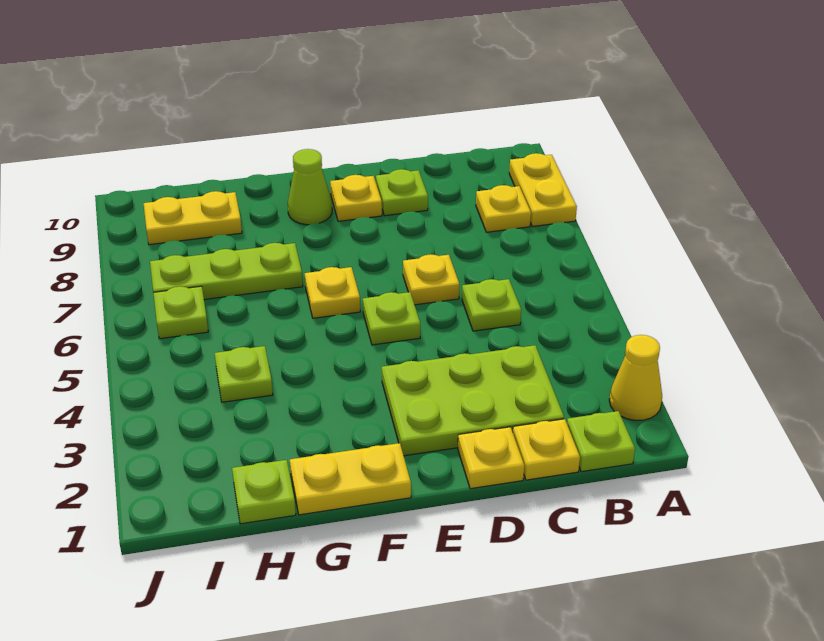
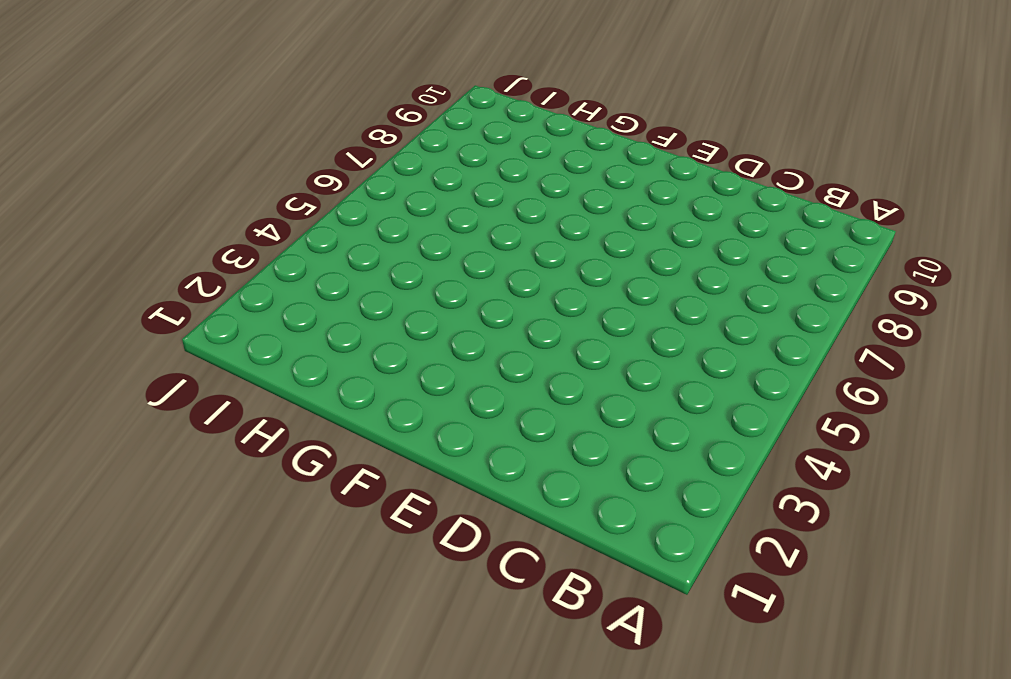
none -> yellow cone A2 level 1
none -> yellow plate A8:A9 level 1
none -> lime plate B1 level 1

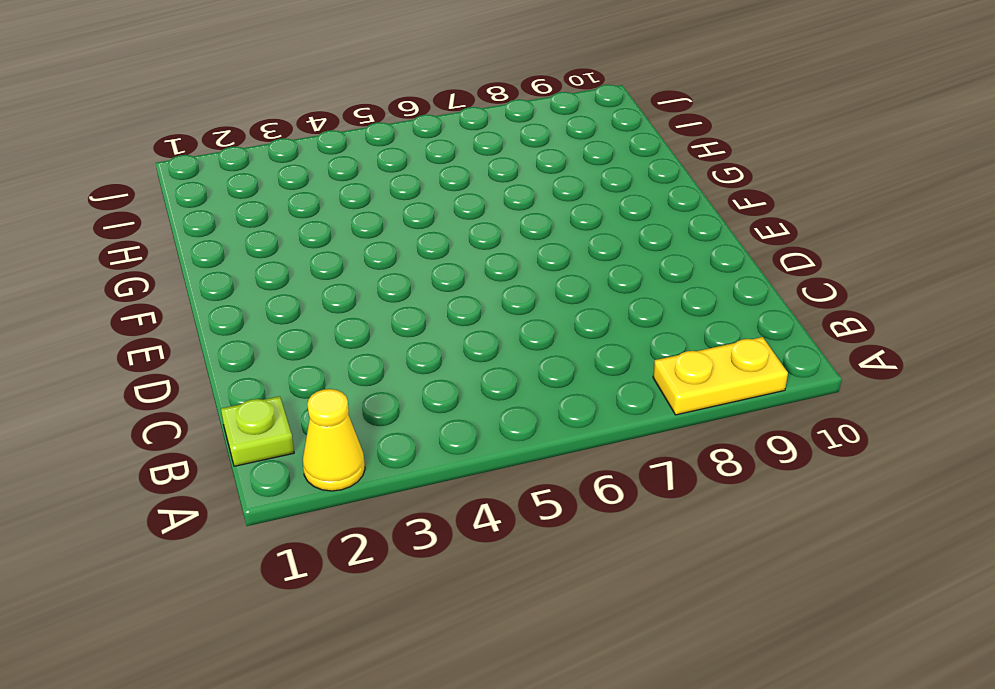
none -> yellow plate B8 level 1
none -> yellow plate C1 level 1
none -> lime plate C2:E3 level 1

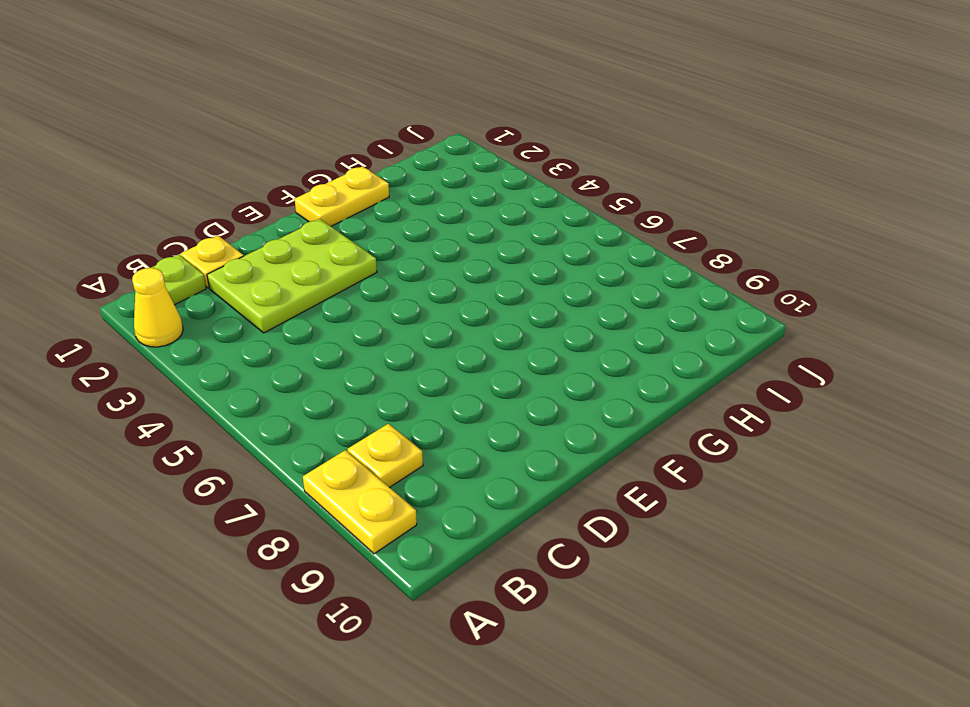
none -> lime plate C5 level 1
none -> yellow plate D1 level 1
none -> yellow plate D6 level 1

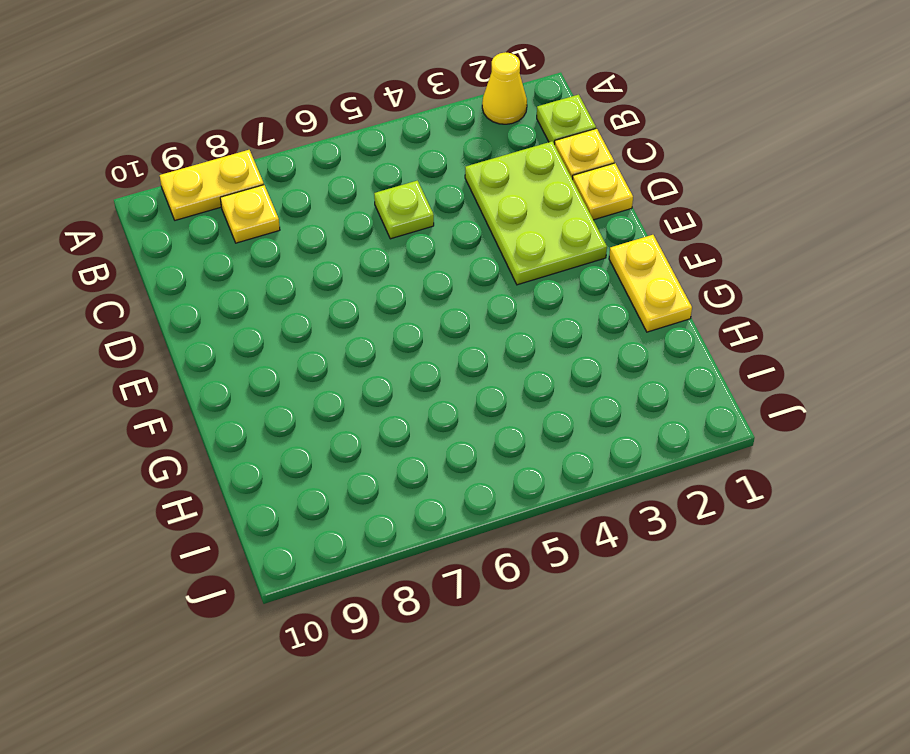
none -> yellow plate D6 level 1
none -> lime plate D9 level 1
none -> lime plate E5 level 1

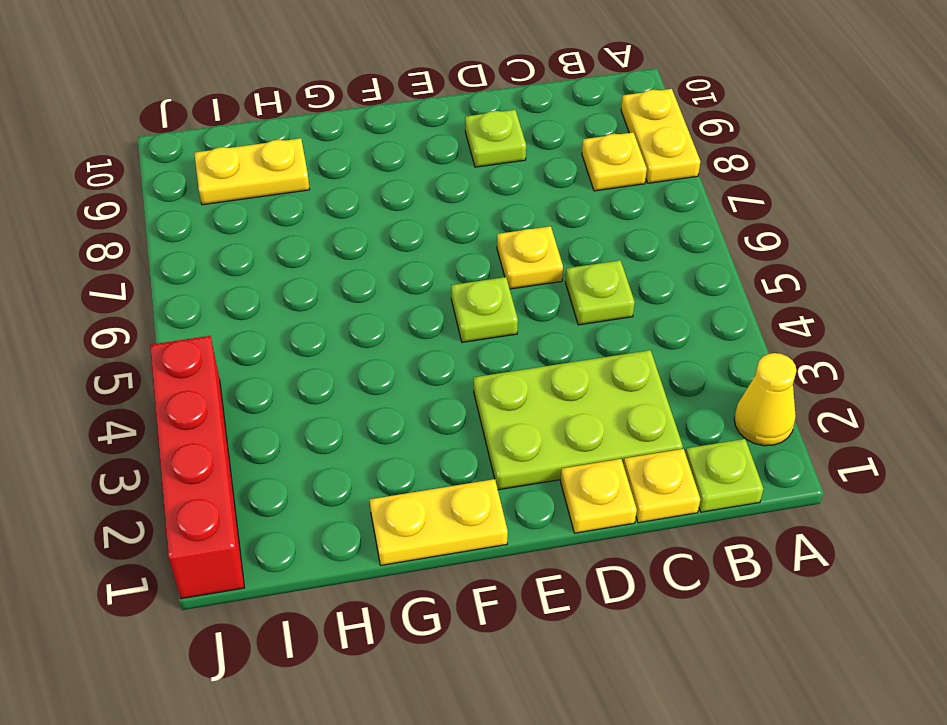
red brick J1:J4 level 1 -> none
none -> yellow plate E9 level 1
none -> yellow plate F6 level 1
none -> lime cone F9 level 1

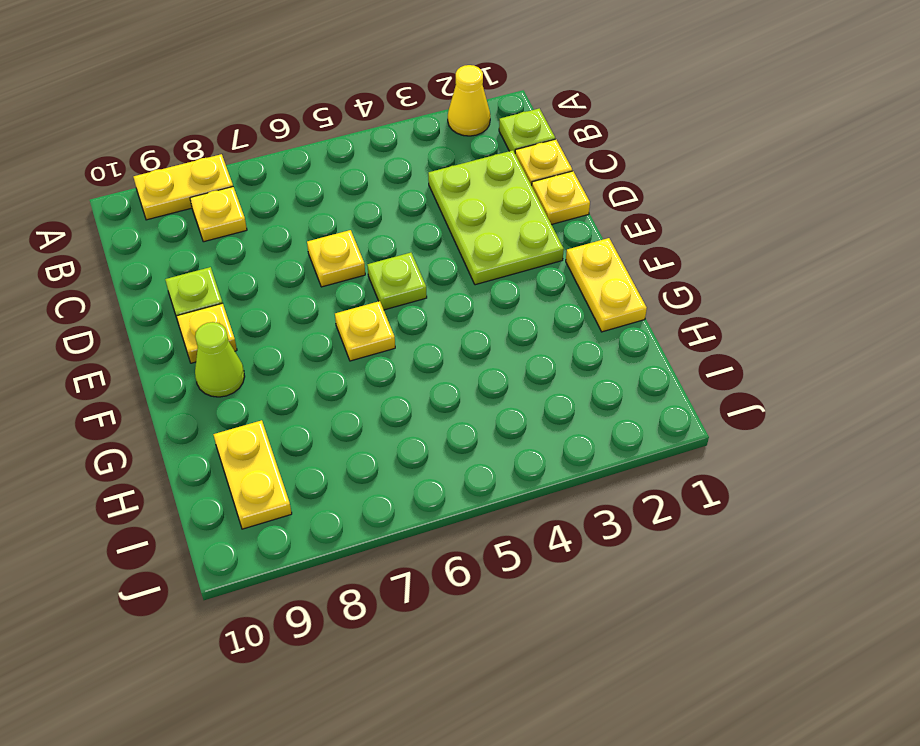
none -> lime plate C5 level 1
none -> lime plate G7:I7 level 1
none -> lime plate H1 level 1

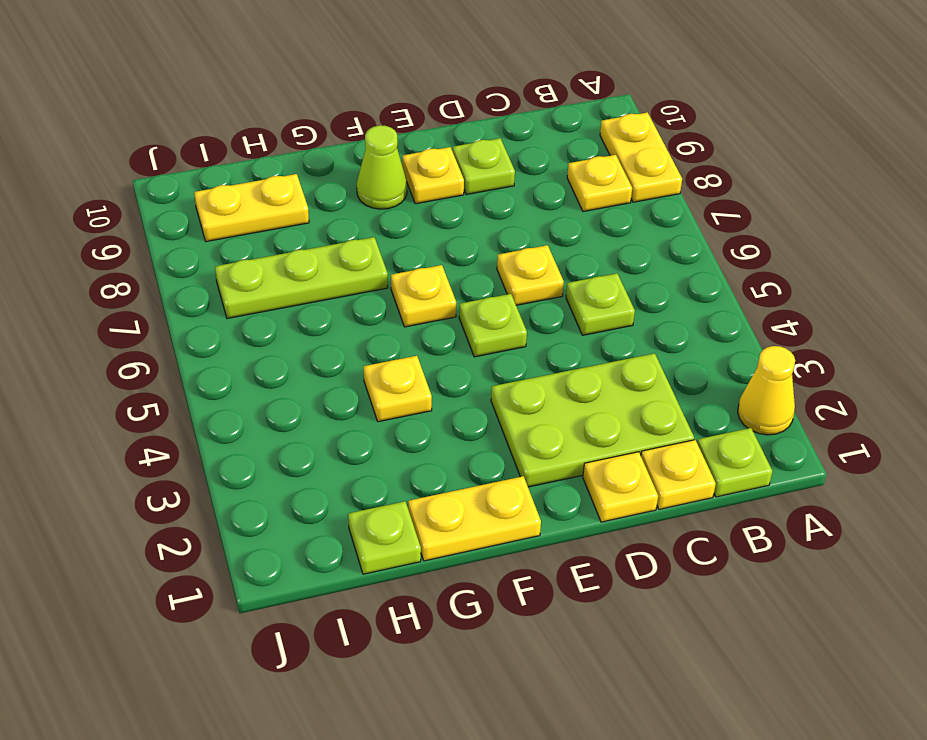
yellow plate G4 level 1 -> none
none -> lime plate H4 level 1
none -> lime plate I6 level 1

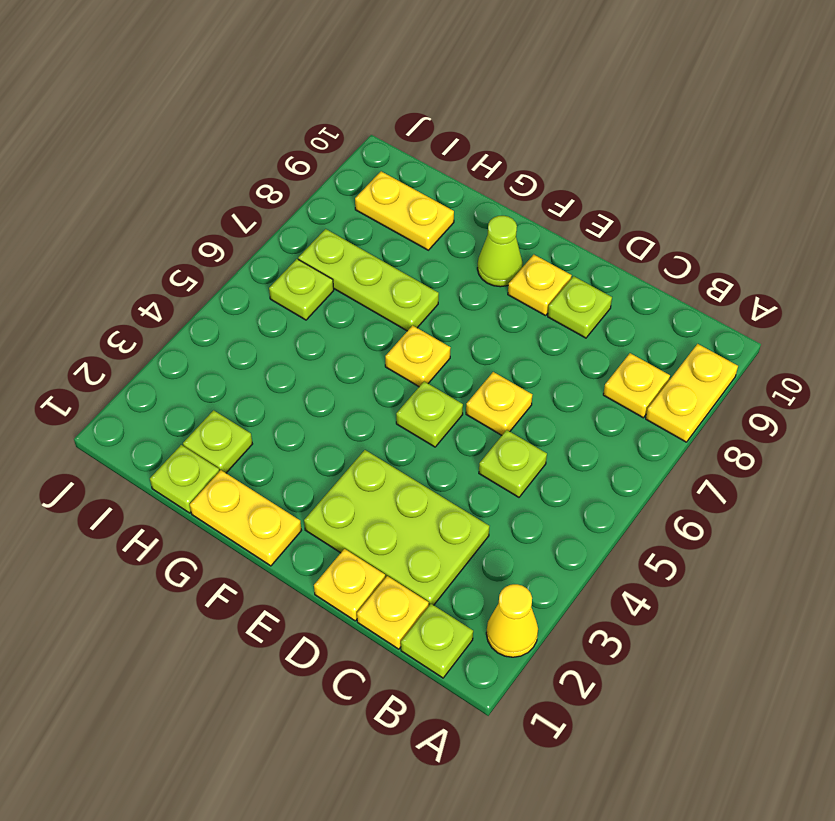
lime plate H2 level 1 -> lime plate H4 level 1

